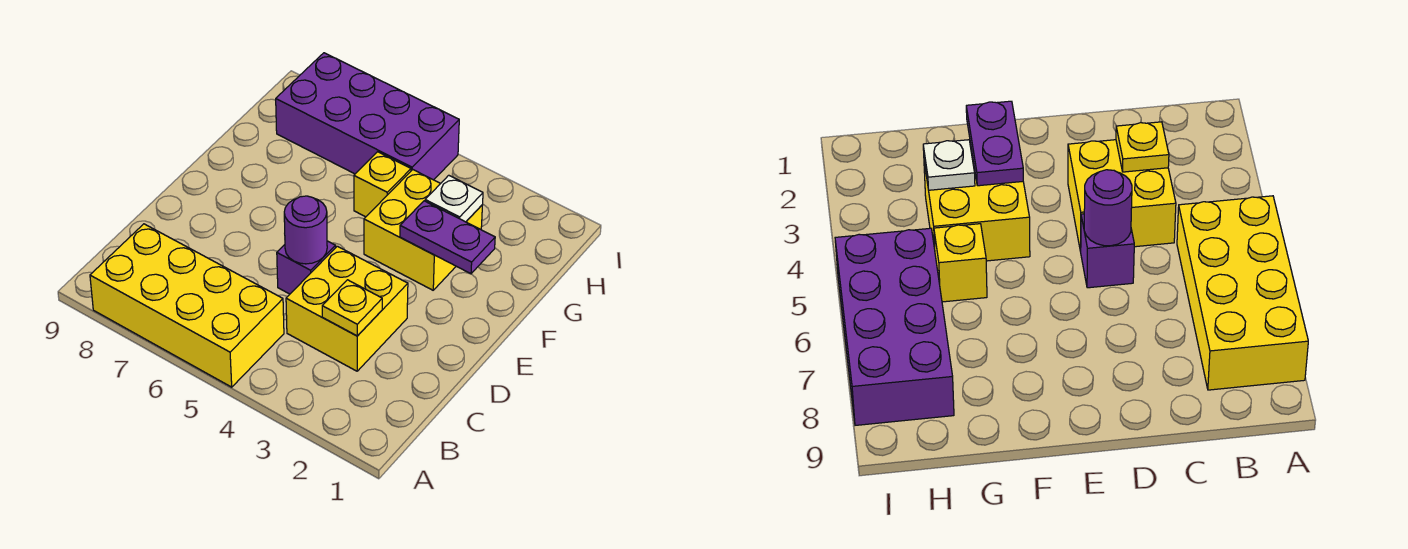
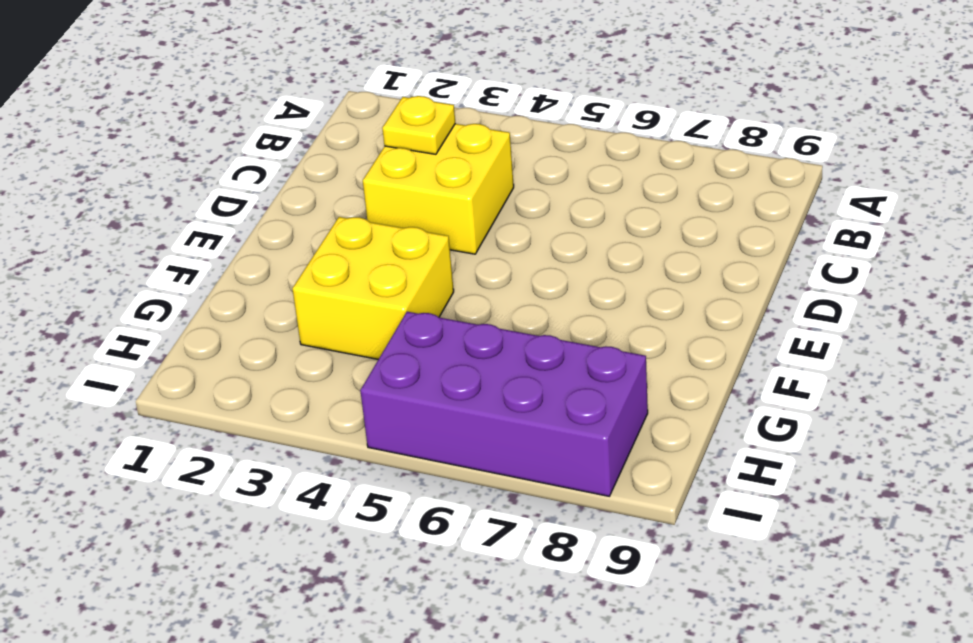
none -> yellow brick A5:B8 level 1
none -> purple brick D5 level 1

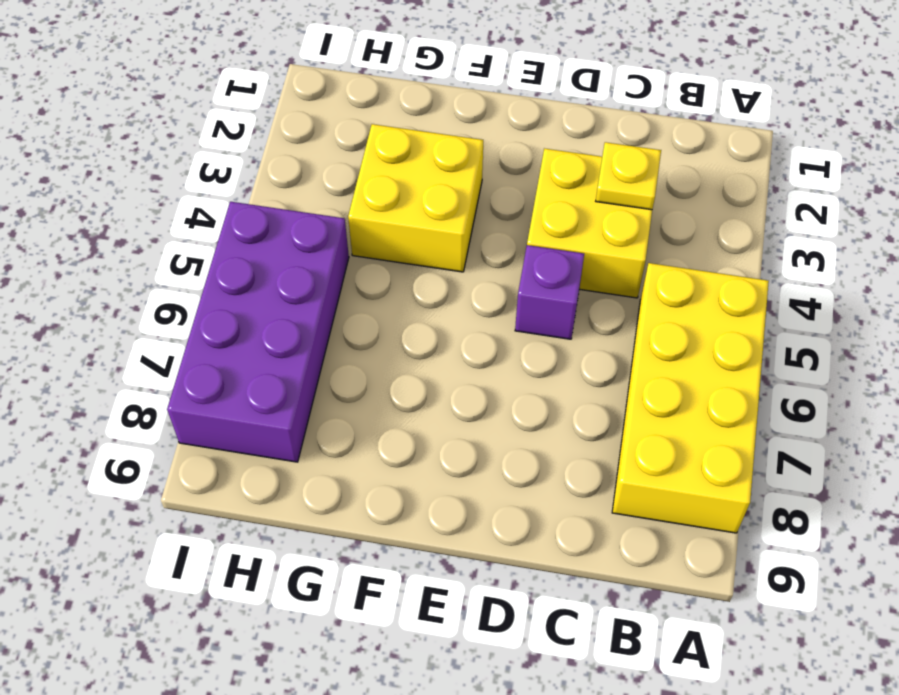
none -> yellow brick G5 level 1
none -> purple round brick D5 level 2

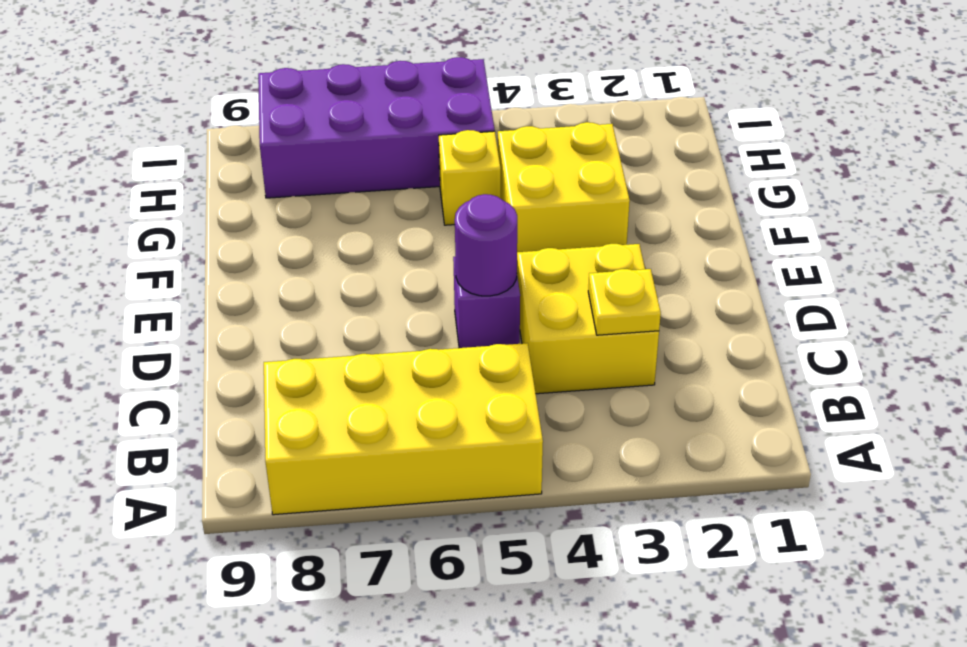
none -> purple plate F2:F3 level 2
none -> white plate G3 level 2

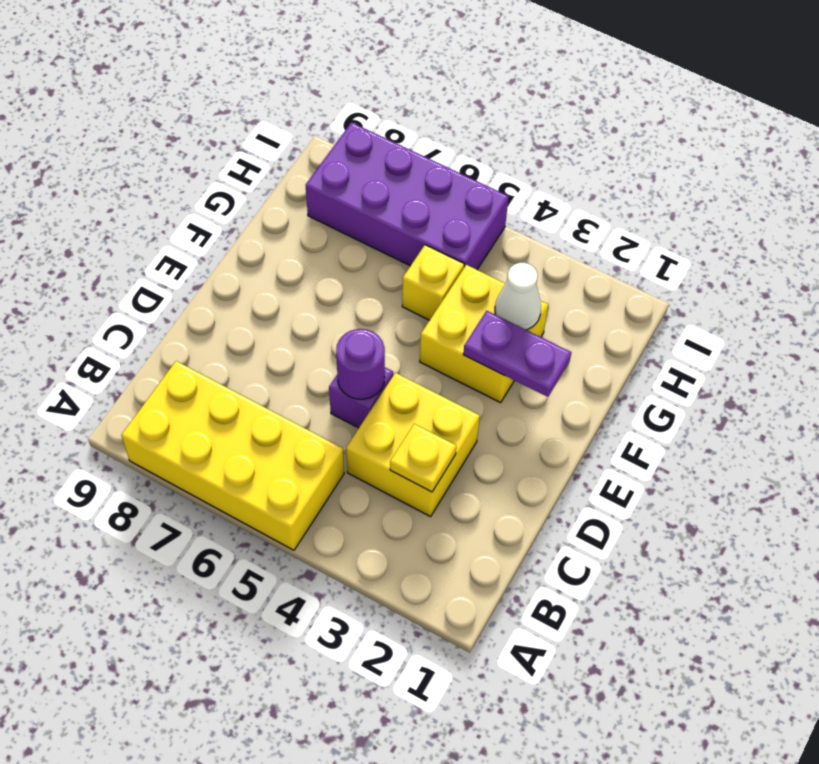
white cone G3 level 2 -> white plate G3 level 2

